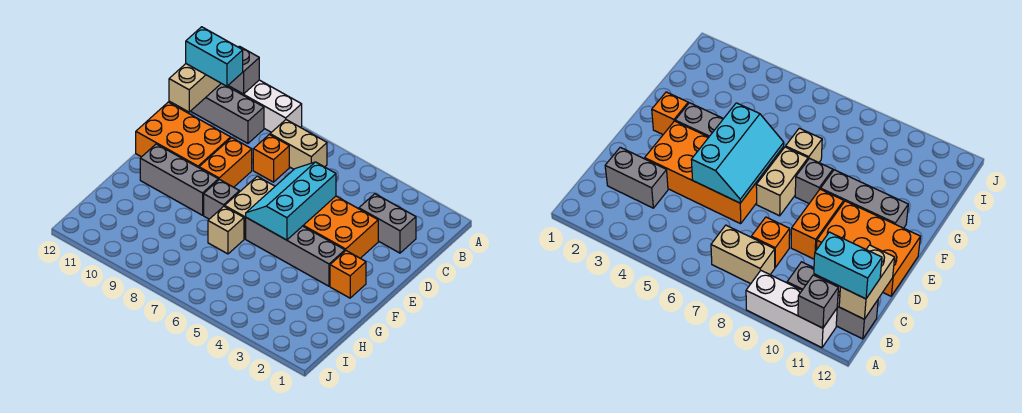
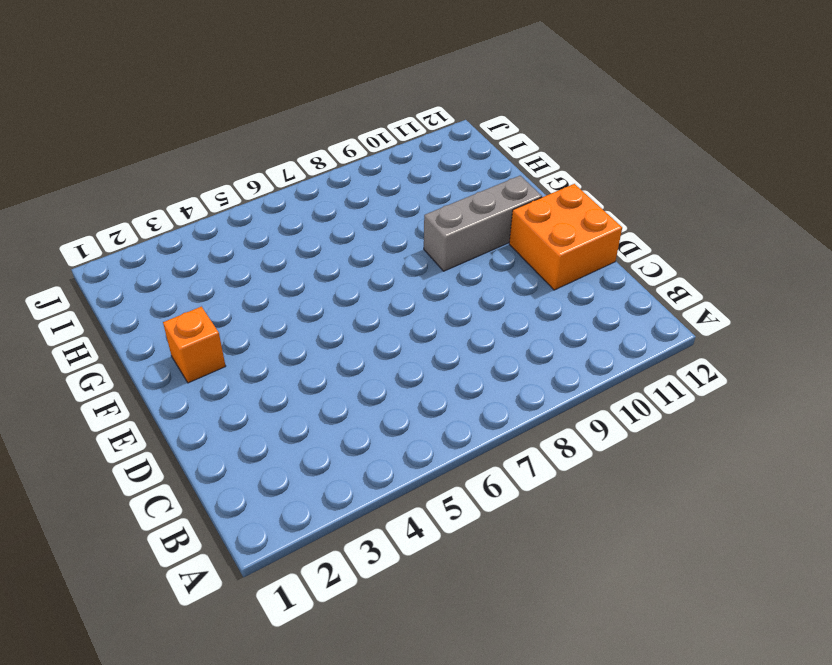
orange brick D11:E12 level 1 -> orange brick D10:E12 level 1
none -> white brick A9:A11 level 1
none -> tan brick B7:B8 level 1
none -> grey brick B10:B12 level 1

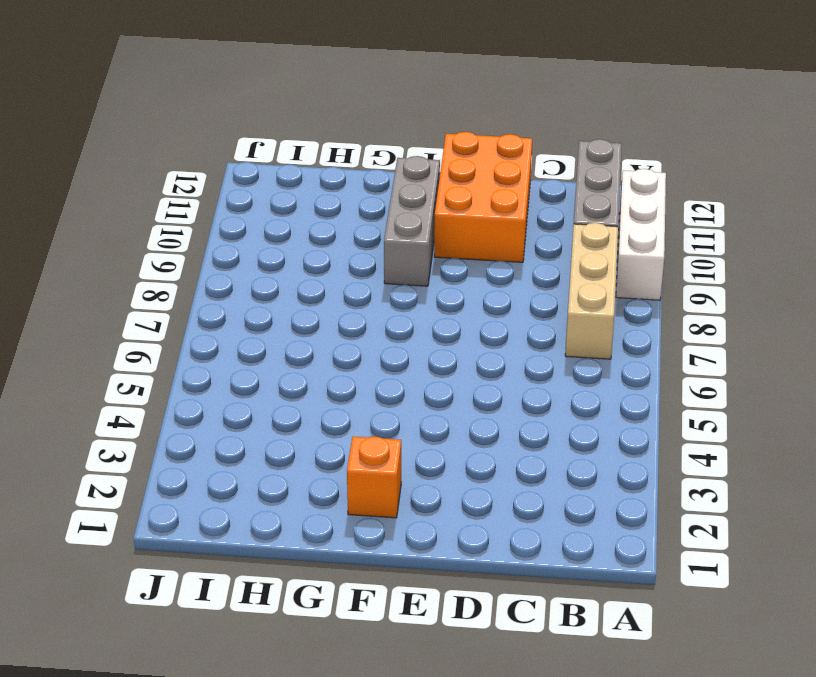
tan brick B7:B9 level 1 -> tan brick B7:B8 level 1
none -> grey brick C2:C3 level 1
none -> orange brick C8 level 1
none -> orange brick D3:E6 level 1

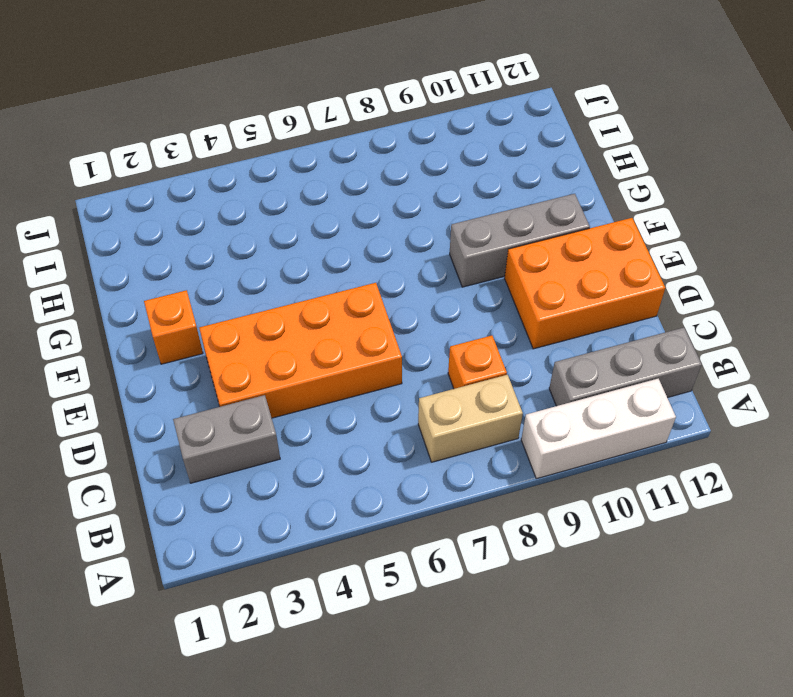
none -> orange brick D9:E9 level 1
none -> tan brick E7:F7 level 1
none -> grey brick F3:F6 level 1

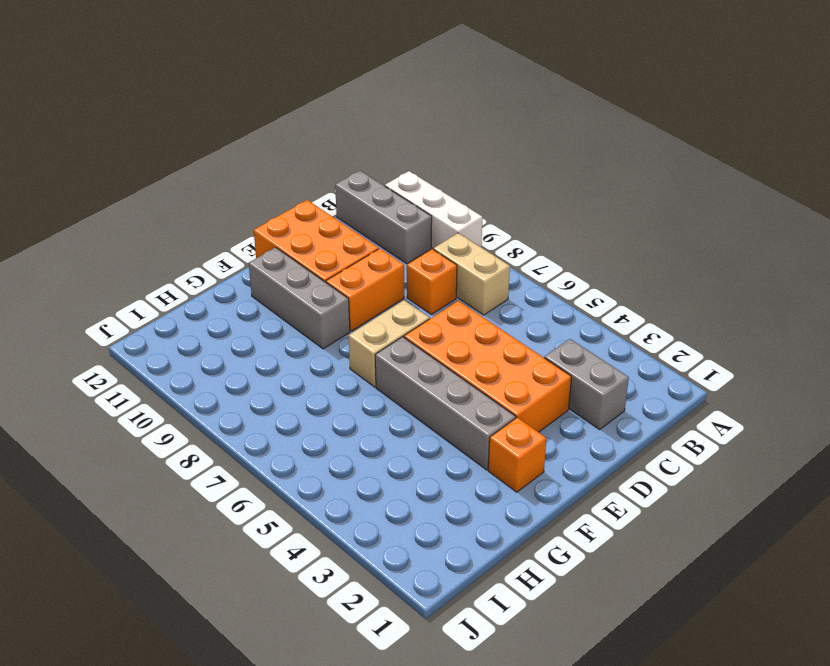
none -> grey brick F8 level 1
none -> tan brick G7 level 1
none -> grey brick A11 level 2

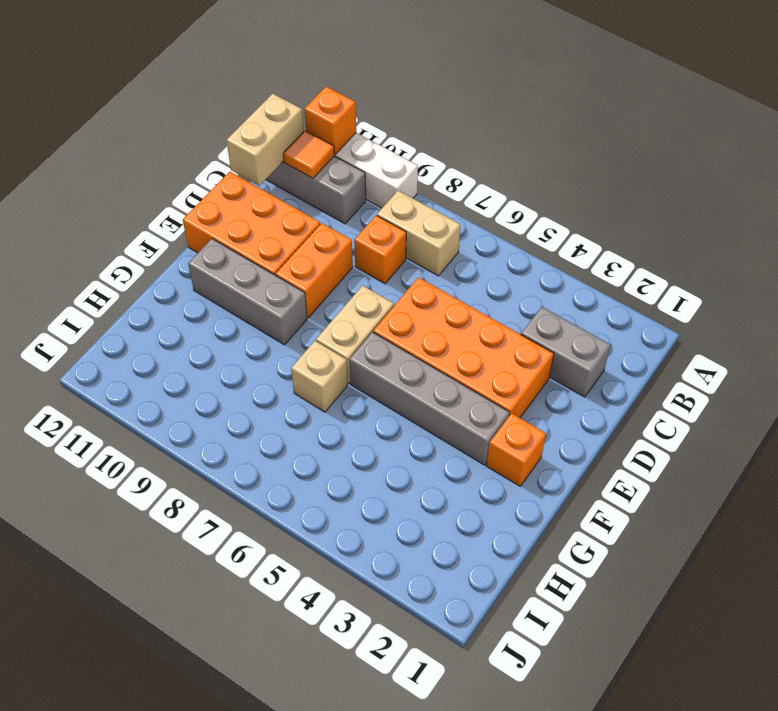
orange brick A11 level 2 -> grey brick A11 level 2
orange tile B11 level 2 -> none
none -> grey brick F8 level 1
none -> cyan slope D5:F6 level 2 top 5
none -> cyan brick B11:B12 level 3

